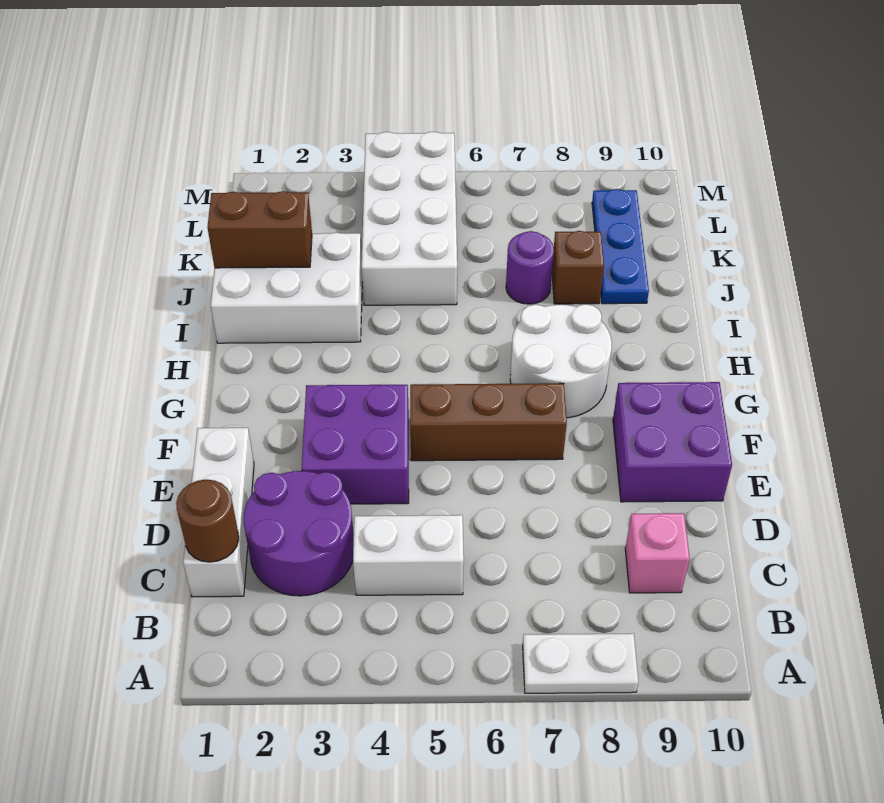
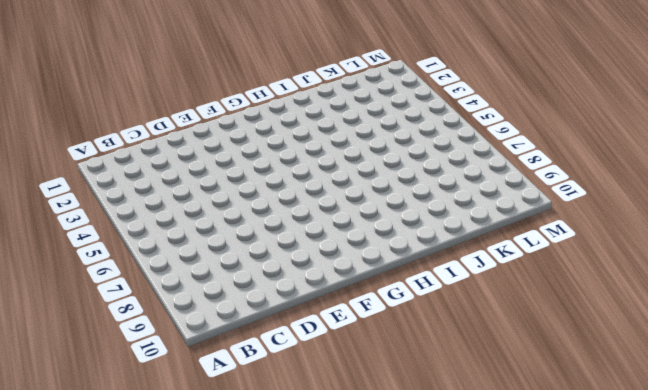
none -> white plate A7:A8 level 1
none -> white brick C1:E1 level 1
none -> purple round brick C2:D3 level 1

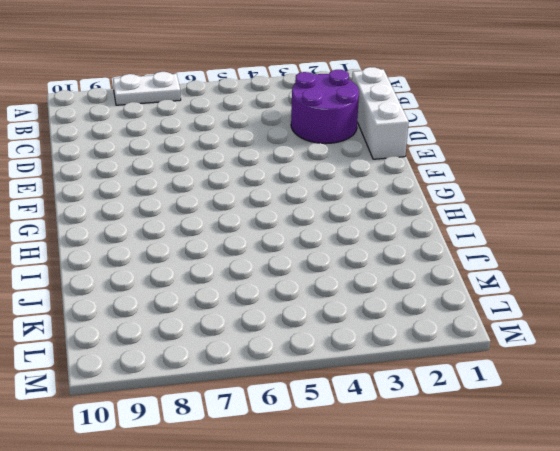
none -> white brick C4:C5 level 1
none -> pink brick C9 level 1
none -> purple brick E3:F4 level 1

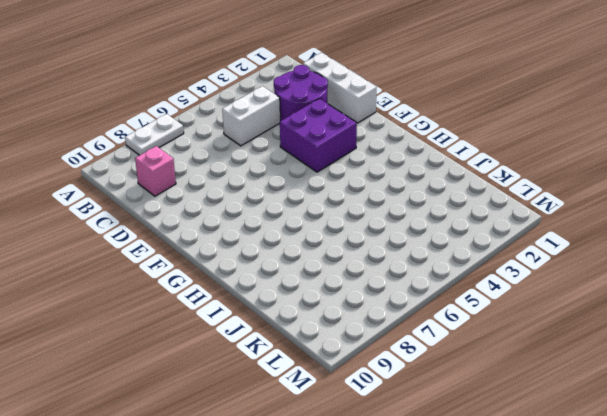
none -> purple brick E9:F10 level 1
none -> brown brick F5:F7 level 1
none -> white round brick G7:H8 level 1

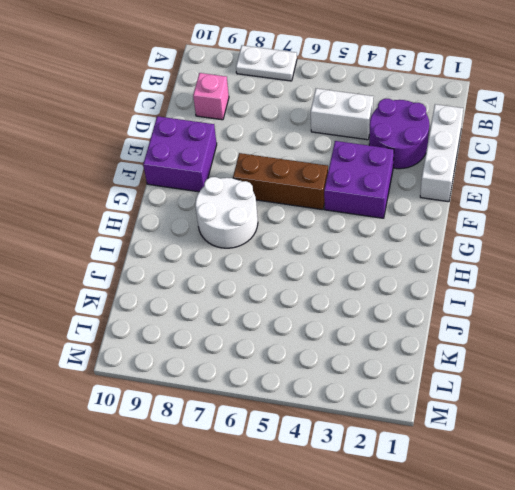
none -> white brick I1:J3 level 1
none -> white brick J4:M5 level 1
none -> purple round brick J7 level 1

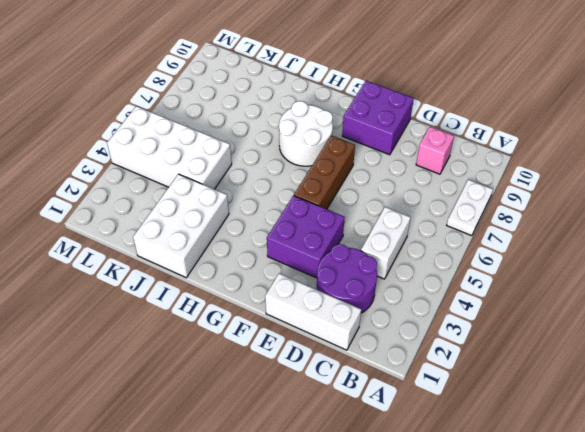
none -> purple round brick J7 level 1
none -> brown brick J8 level 1
none -> blue plate J9:L9 level 1

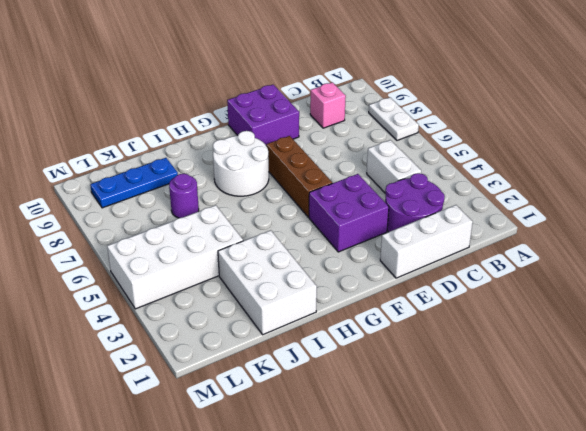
none -> brown brick J8 level 1
none -> brown round brick C1 level 2
none -> brown brick J1:J2 level 2

